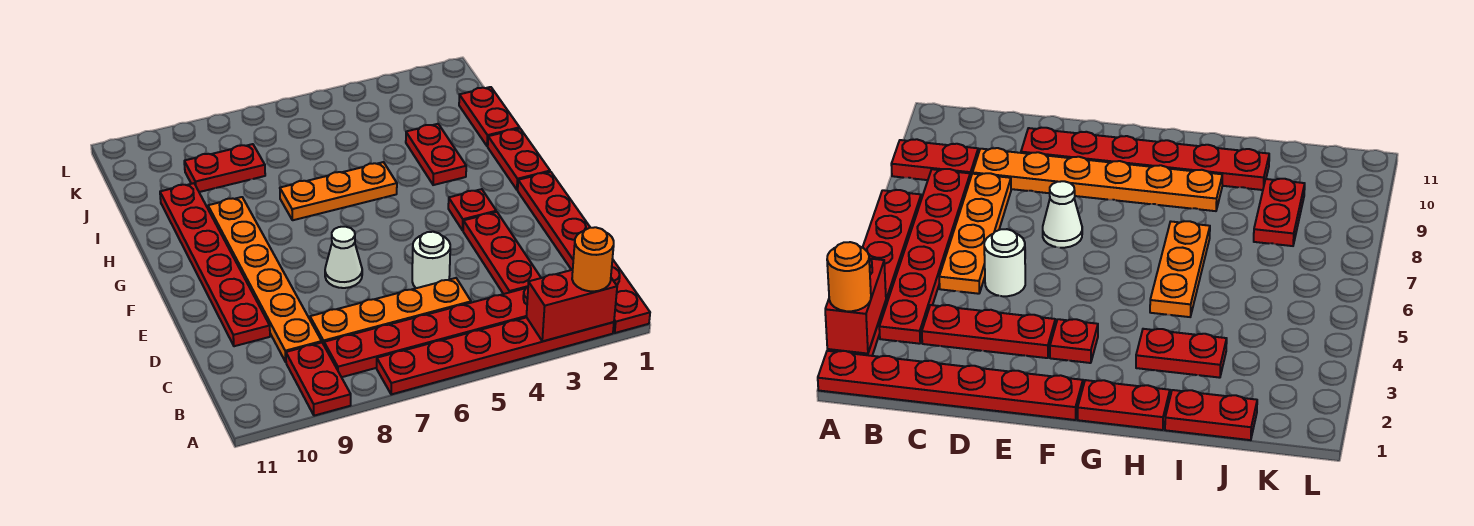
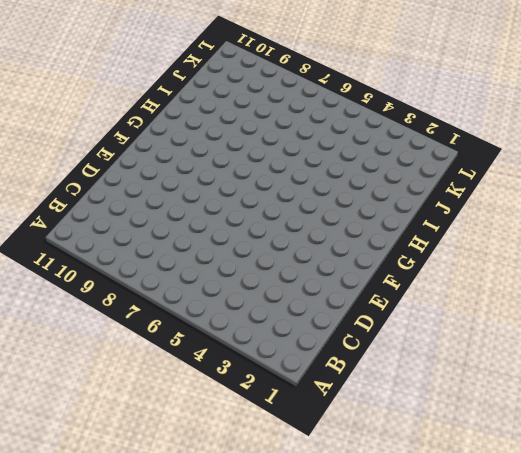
none -> red plate A1:F1 level 1
none -> red plate A2:A7 level 1
none -> red plate A9:B9 level 1

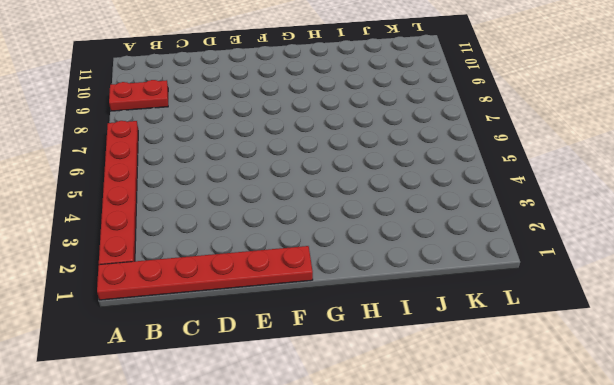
none -> red plate B3:B8 level 1
none -> red plate C3:E3 level 1
none -> orange plate C5:C8 level 1

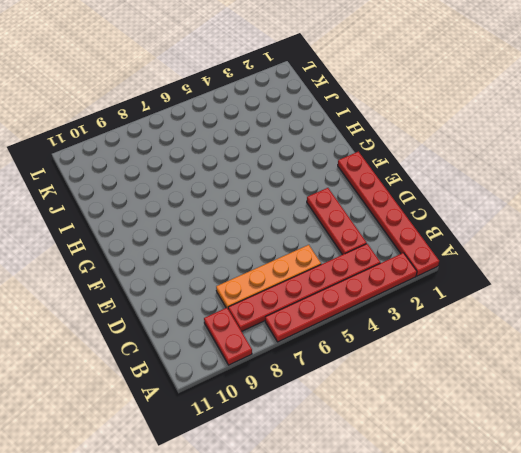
none -> orange plate C9:H9 level 1
none -> white round brick D5 level 1
none -> red plate D10:I10 level 1

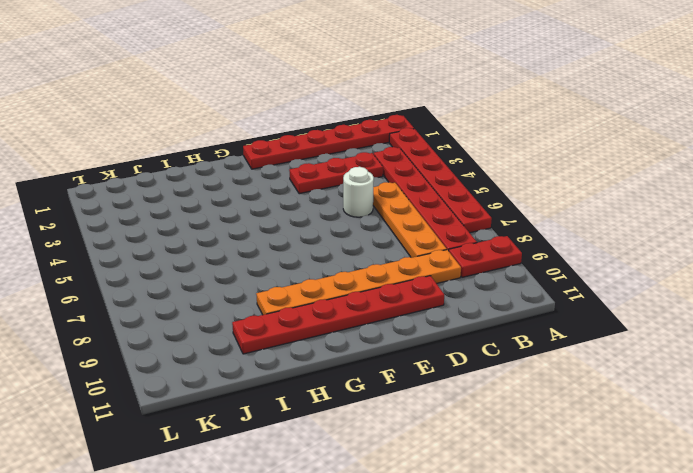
none -> white cone E7 level 1
none -> red plate F3 level 1
none -> red plate G1:H1 level 1

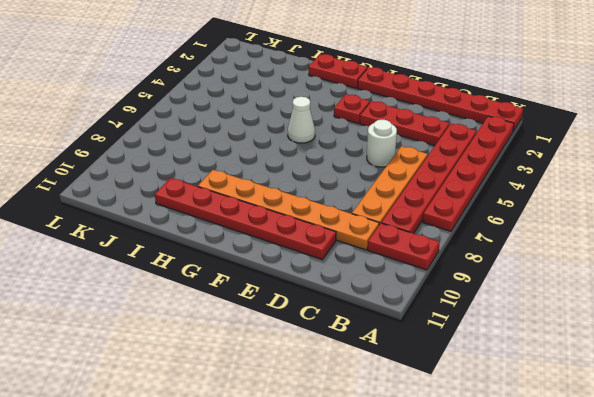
white cone G5 level 1 -> white cone E7 level 1
none -> red plate H3:I3 level 1
none -> orange plate H5:H7 level 1
none -> red plate I1:J1 level 1

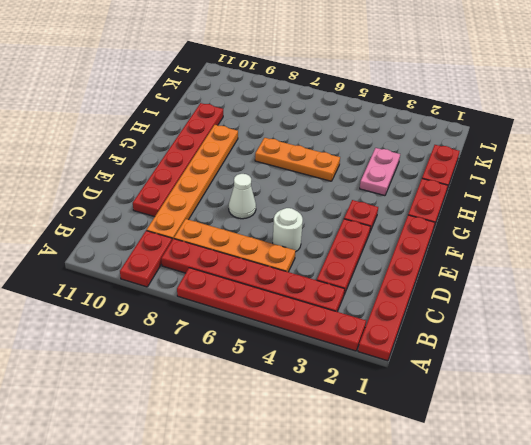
pink plate H3:I3 level 1 -> red plate H3:I3 level 1
none -> red plate J8:J9 level 1
none -> red brick A2:A3 level 2
none -> orange round brick A2 level 3

